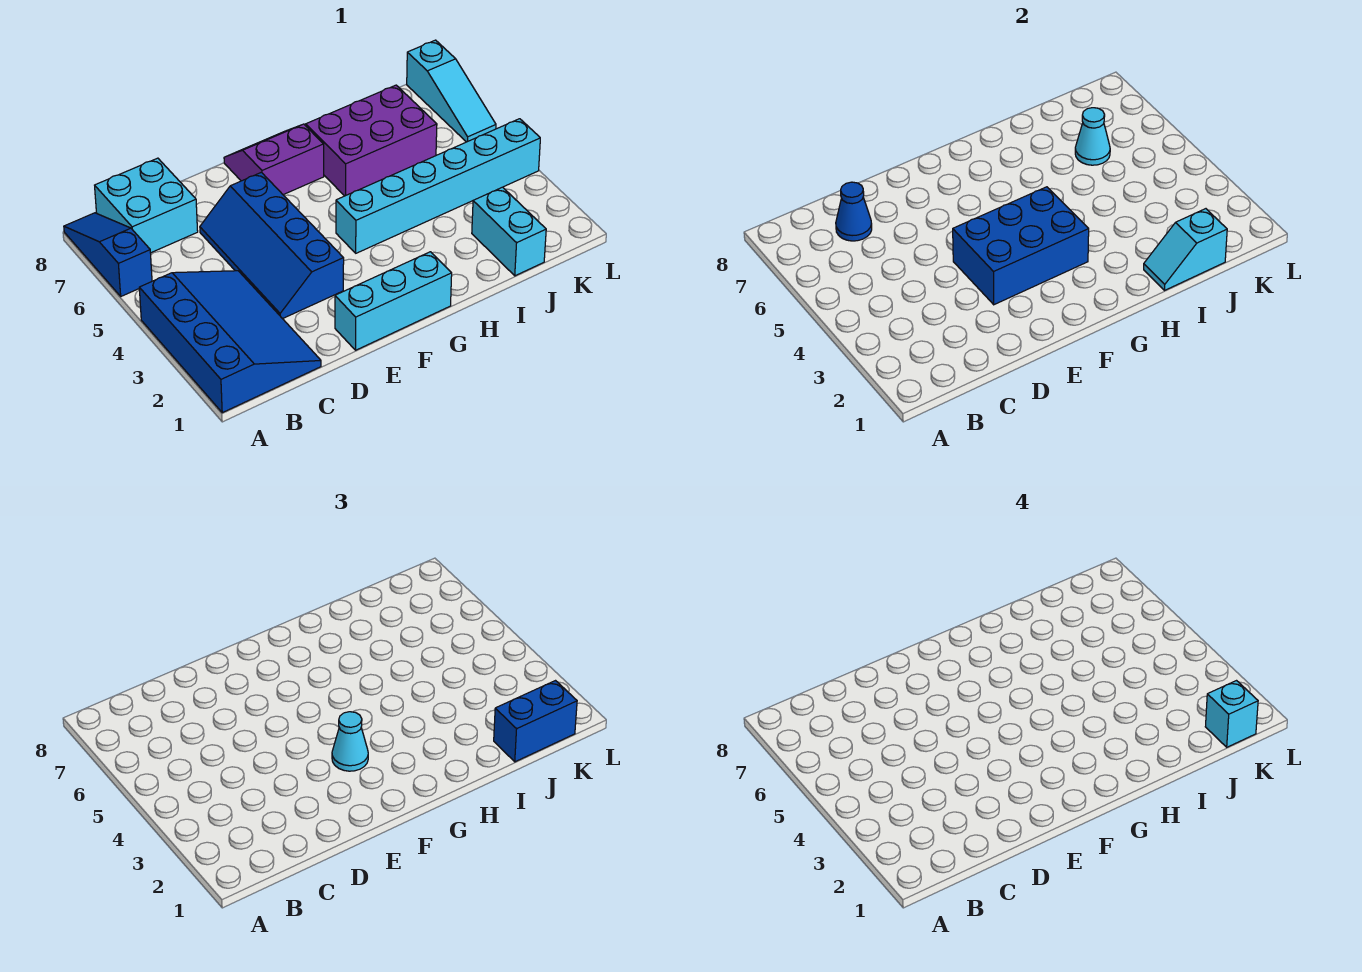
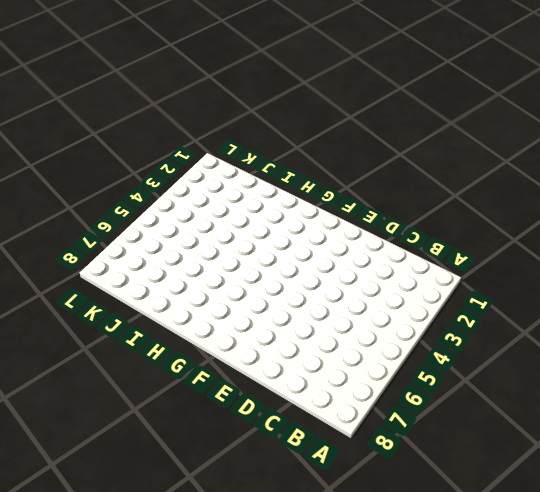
none -> blue slope A1:C4 level 1 top A
none -> blue slope A6:A8 level 1 top 6
none -> cyan brick B7:C8 level 1

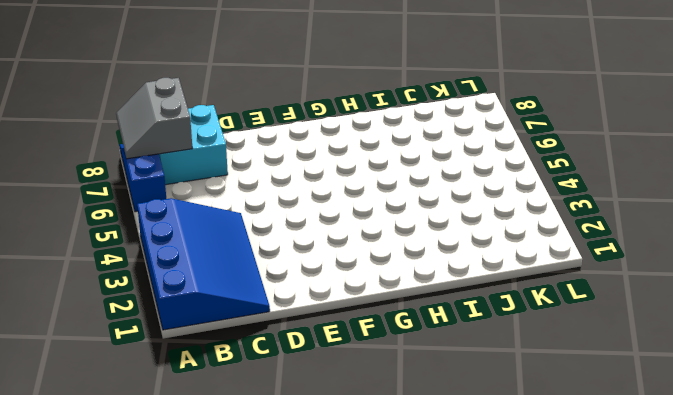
grey slope A7:B8 level 2 top B -> none
none -> blue slope D3:E6 level 1 top E
none -> cyan brick E1:G1 level 1
none -> purple slope F7:G8 level 1 top 7

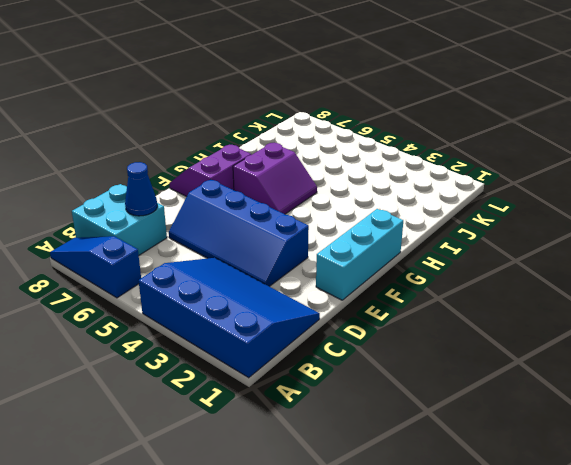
purple slope G5:H6 level 1 top 6 -> purple brick H6:J7 level 1
none -> cyan brick G4:L4 level 1
none -> cyan brick J1:J2 level 1
none -> cyan slope L6:L8 level 1 top 8

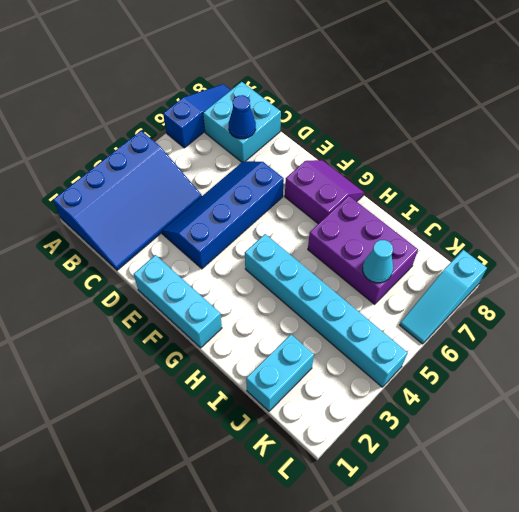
none -> blue brick E3:G4 level 2
none -> cyan slope I1:J1 level 2 top J
none -> cyan cone F3 level 3

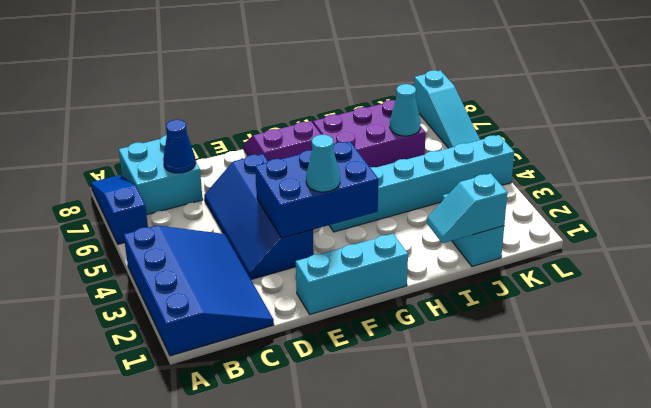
none -> blue brick J1:K1 level 3
none -> cyan brick K1 level 4

